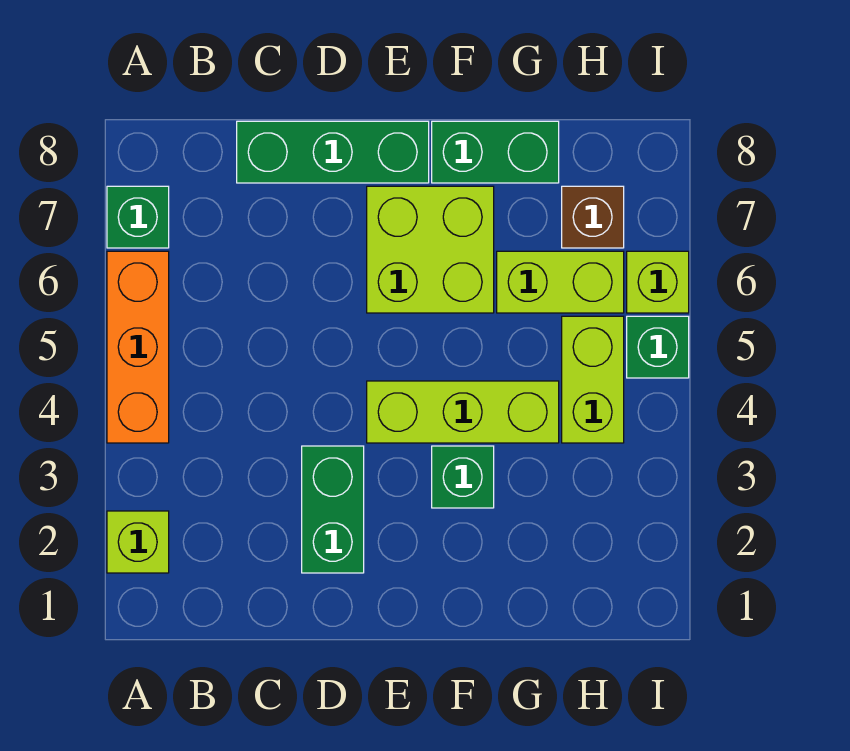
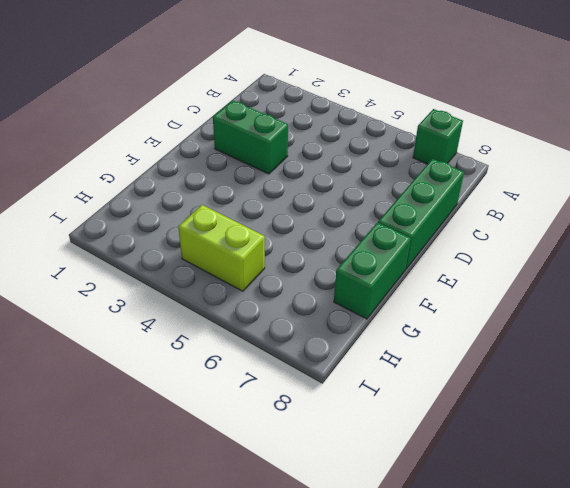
none -> lime brick A2 level 1
none -> orange brick A4:A6 level 1
none -> lime brick E4:G4 level 1

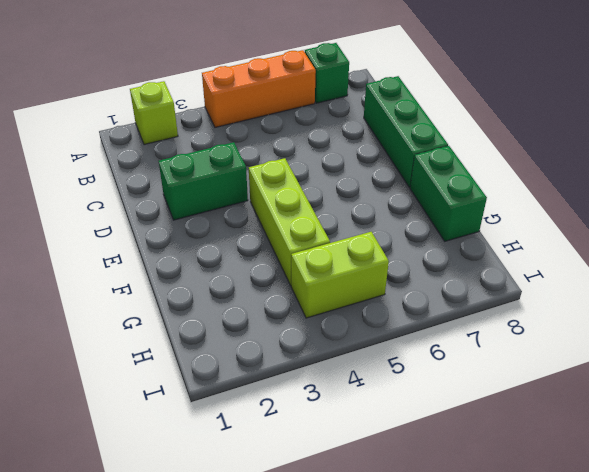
none -> lime brick E6:F7 level 1
none -> green brick F3 level 1
none -> lime brick G6:H6 level 1

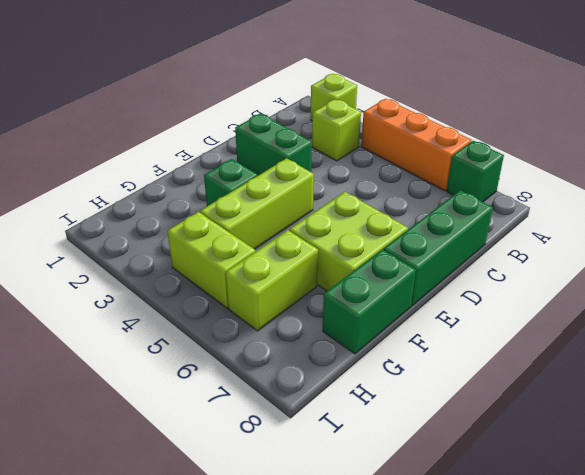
lime brick B3 level 1 -> lime brick I6 level 1
none -> brown brick H7 level 1
none -> green brick I5 level 1

